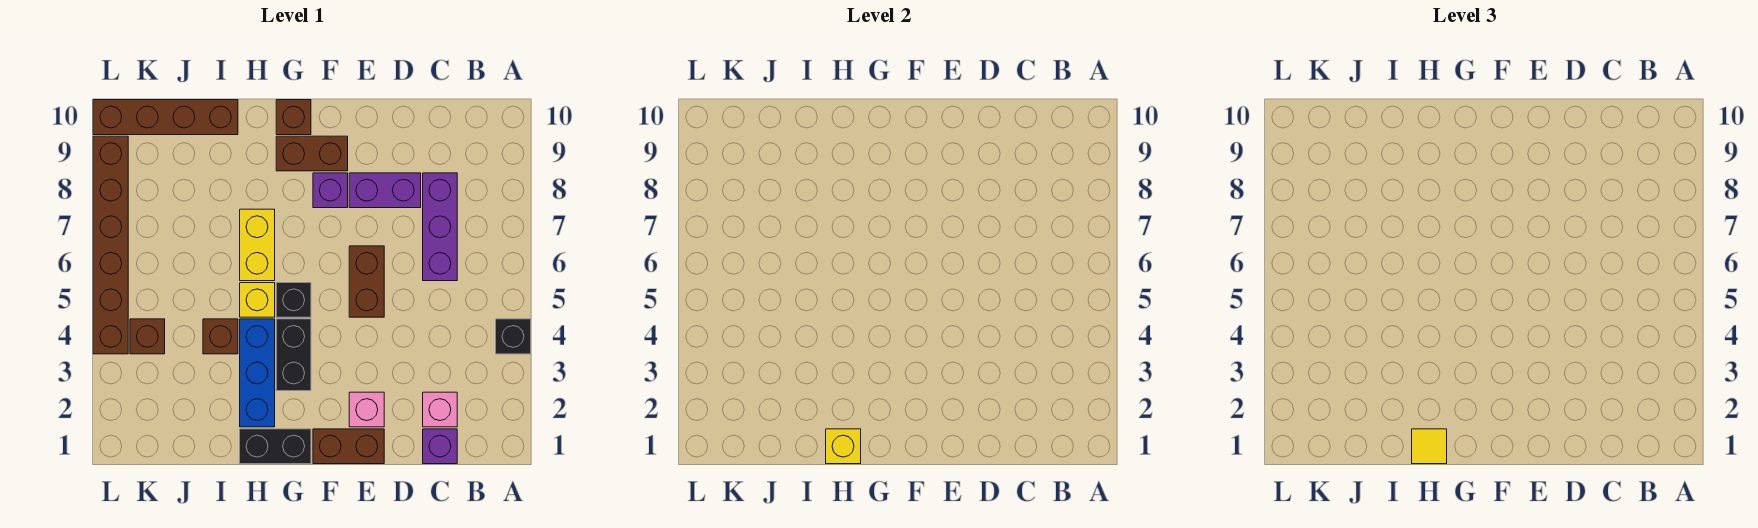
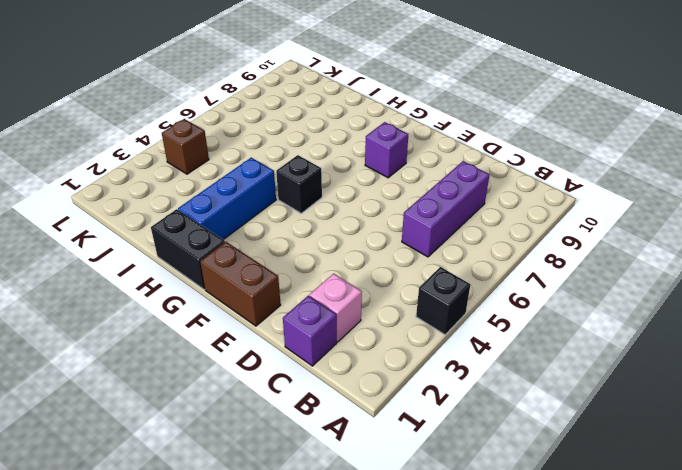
none -> purple brick D8:E8 level 1
none -> pink brick E2 level 1
none -> brown brick E5:E6 level 1

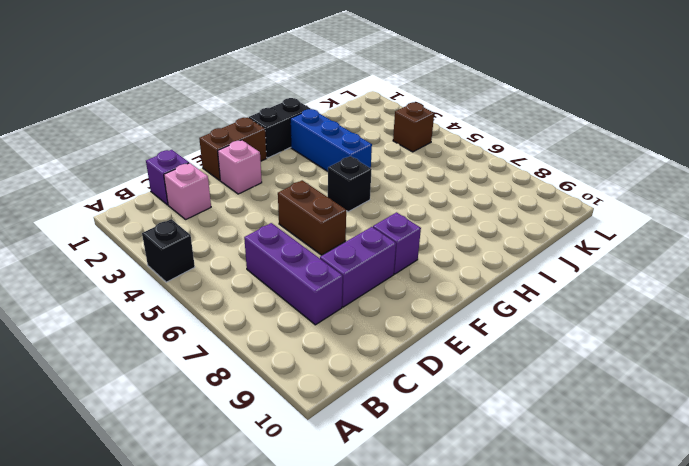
none -> brown brick F9:G9 level 1
none -> black brick G3:G4 level 1
none -> brown brick G10 level 1

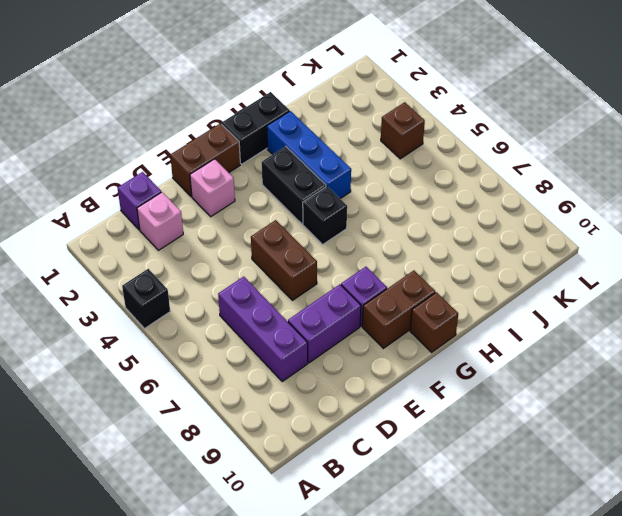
none -> yellow brick H5 level 1
none -> yellow brick H6:H7 level 1
none -> brown brick I4 level 1

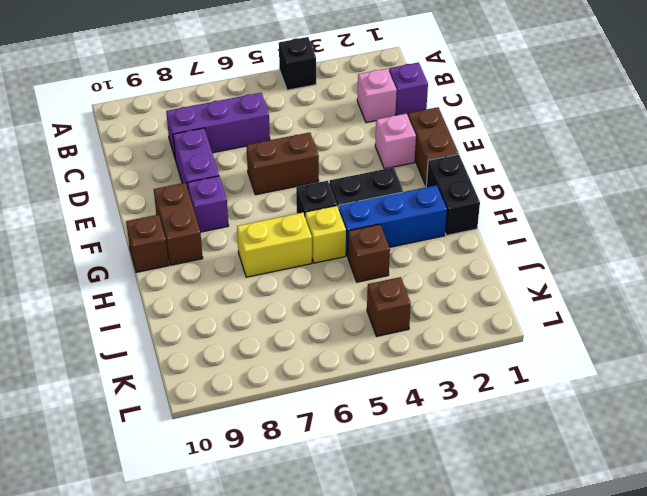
none -> brown brick I10:L10 level 1
none -> brown brick L4:L9 level 1
none -> yellow brick H1 level 2

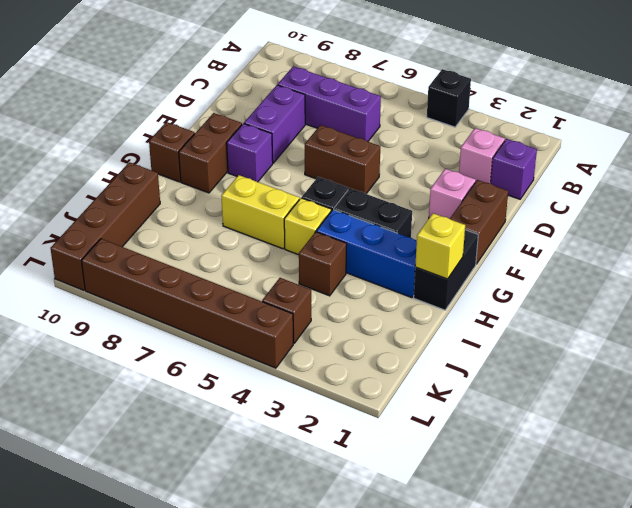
none -> yellow tile H1 level 3

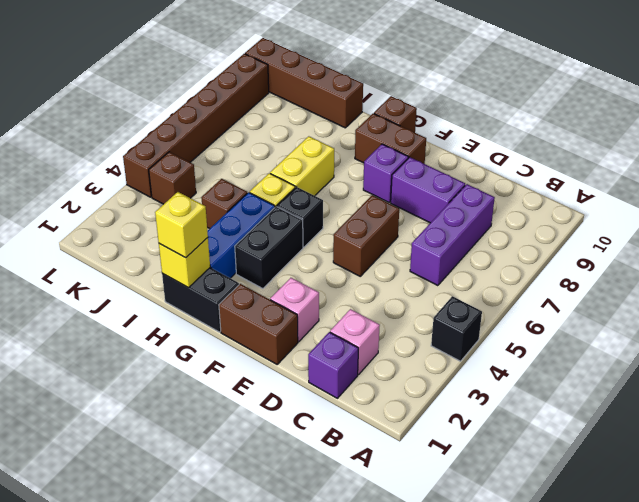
yellow brick H1 level 3 -> yellow tile H1 level 3

